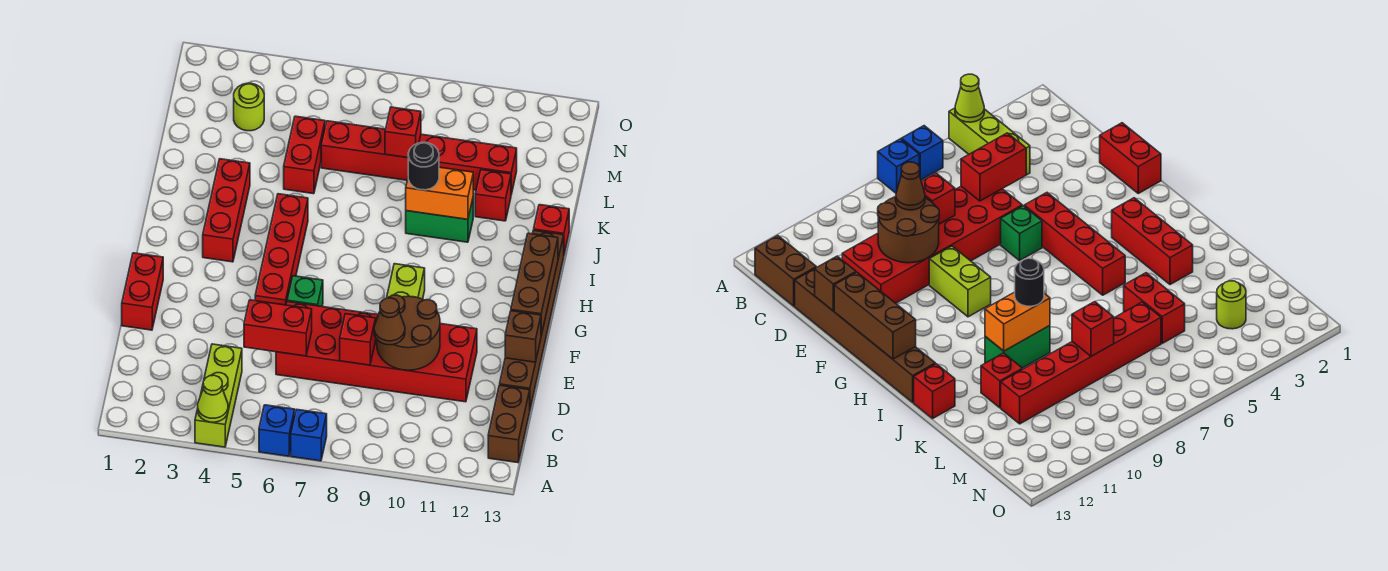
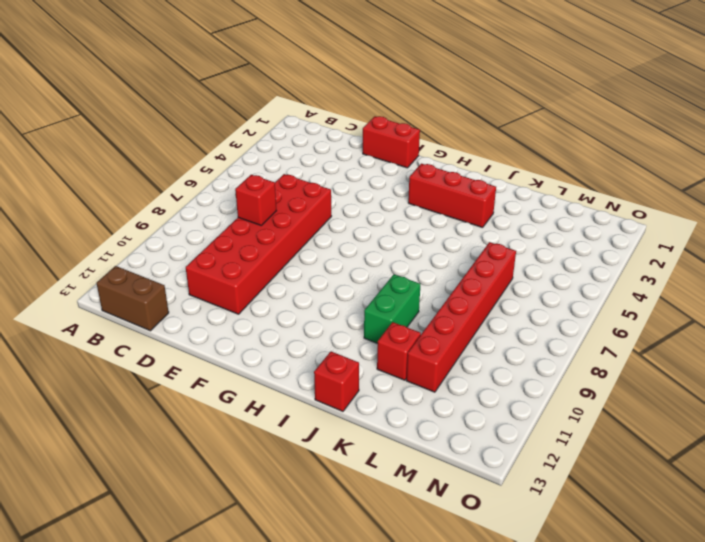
none -> lime brick A4:C4 level 1
none -> blue brick A6 level 1
none -> blue brick A7 level 1

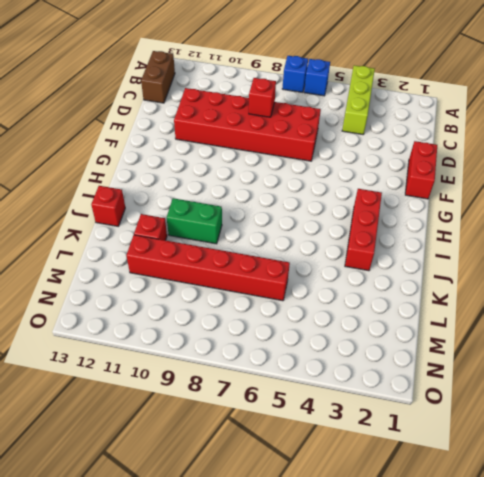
none -> brown brick D13:I13 level 1
none -> red brick F5:I5 level 1
none -> green brick F6 level 1

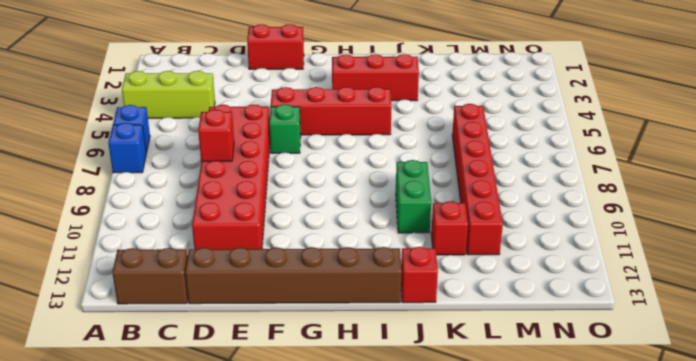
none -> lime brick F9:G9 level 1
none -> red brick K5:L5 level 1
none -> lime round brick M3 level 1

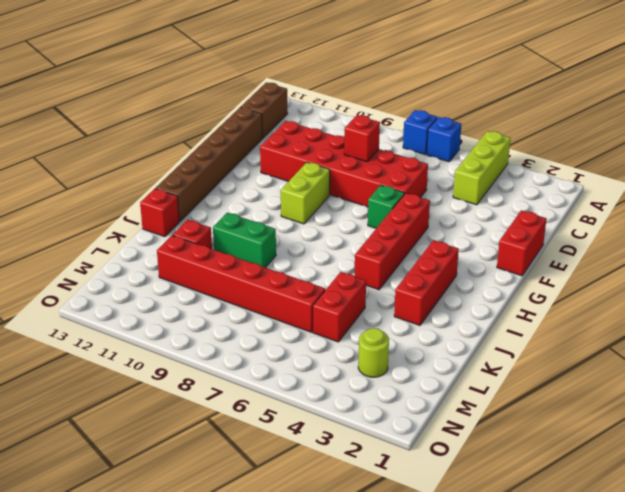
none -> lime cone A4 level 2
none -> red brick D5:D6 level 2
none -> brown round brick D9:E10 level 2

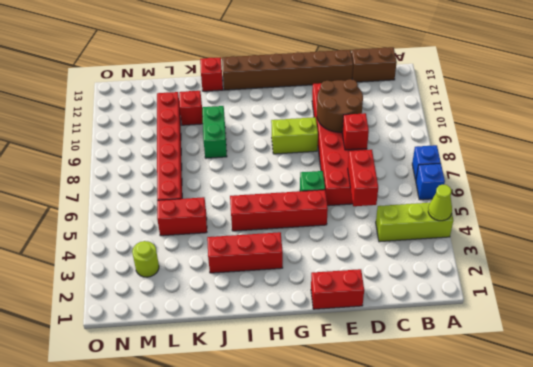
none -> brown brick E13 level 2
none -> brown brick F13:H13 level 2
none -> orange brick J9:J10 level 2

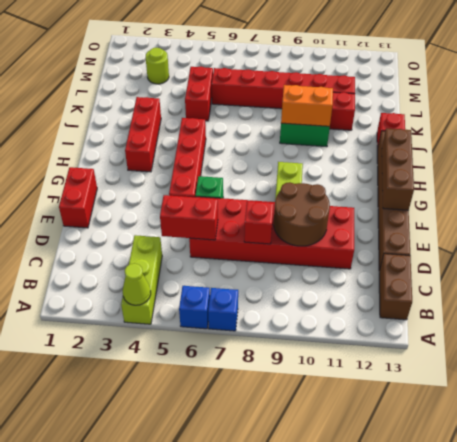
none -> brown brick E13 level 2
none -> red brick L8 level 2
none -> brown cone D9 level 3

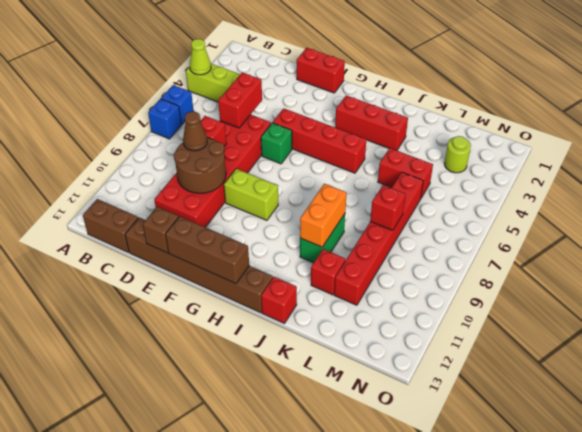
none -> black round brick J9 level 3

